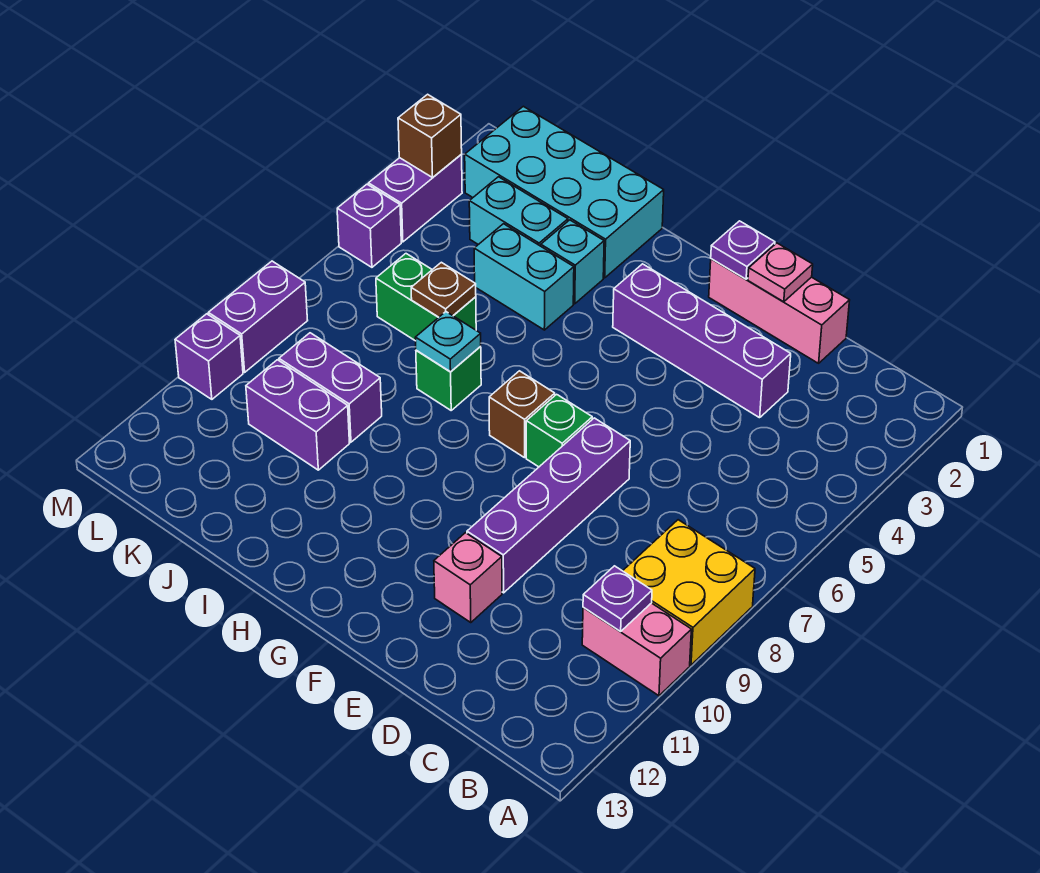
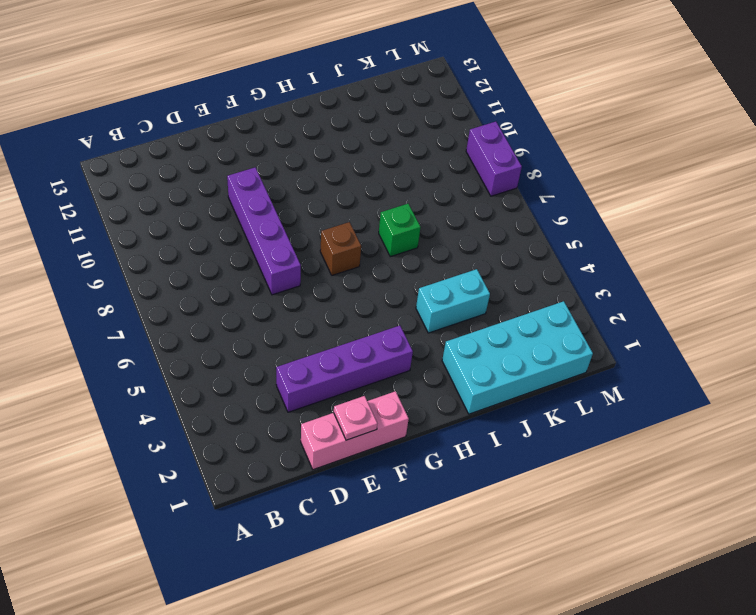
none -> yellow brick A8:B9 level 1
none -> pink brick A10:B10 level 1
none -> pink brick E11 level 1

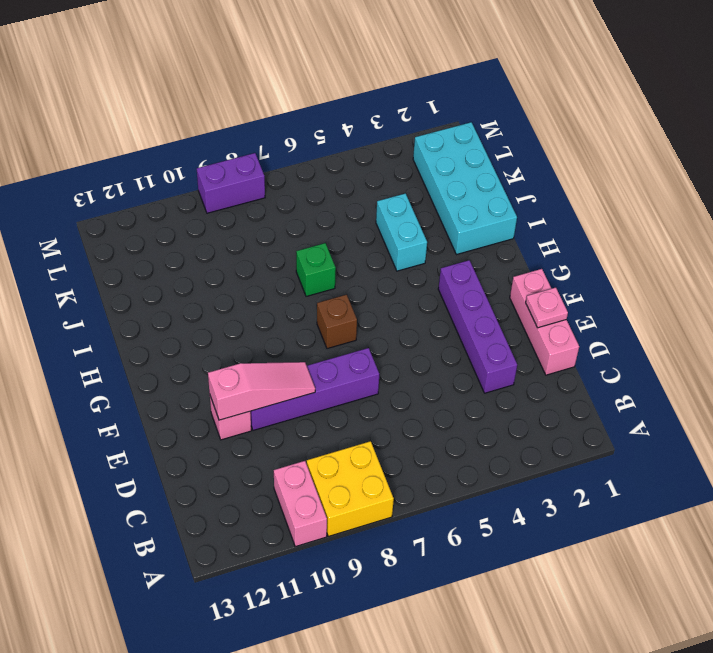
pink slope E9:E11 level 2 top 11 -> none
none -> green brick F7 level 1
none -> cyan brick I3 level 1
none -> cyan brick J3:K3 level 1

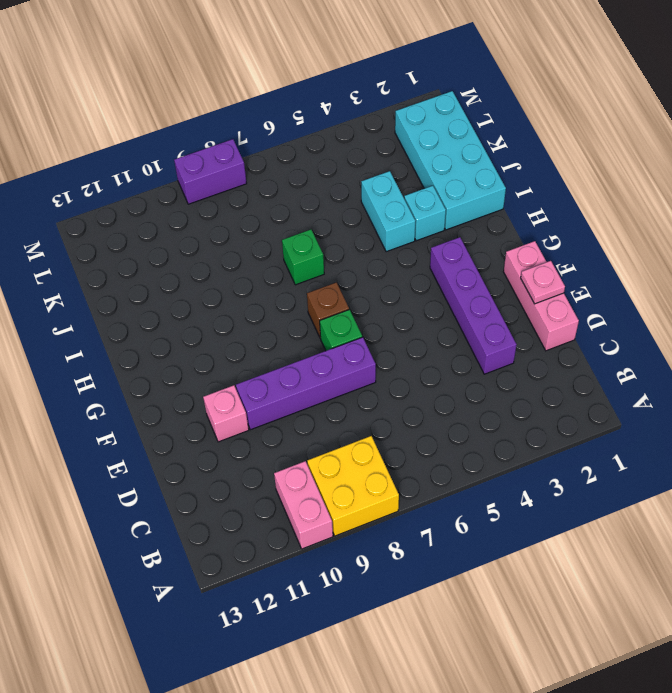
none -> cyan brick J3:K3 level 1
none -> green brick J6:K6 level 1
none -> purple brick J9:K9 level 1

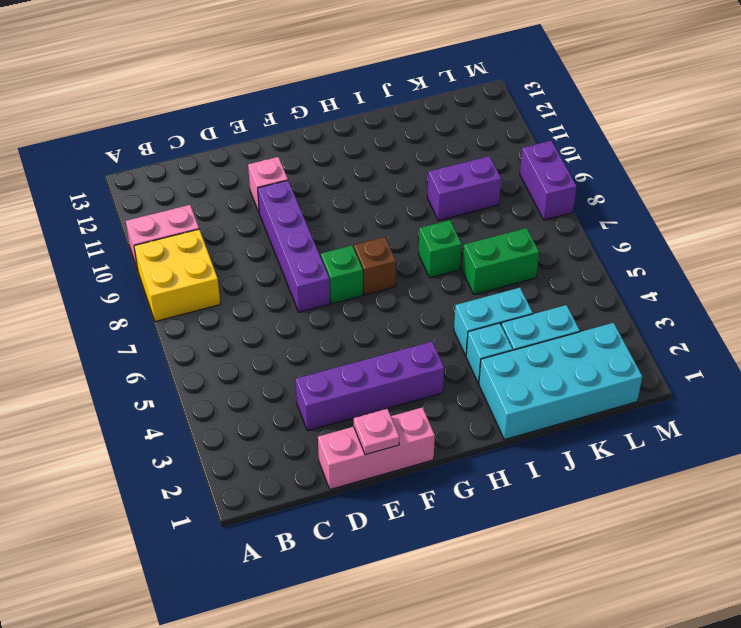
none -> purple brick J10:K10 level 1
none -> purple brick M3:M4 level 1
none -> purple brick M5 level 1

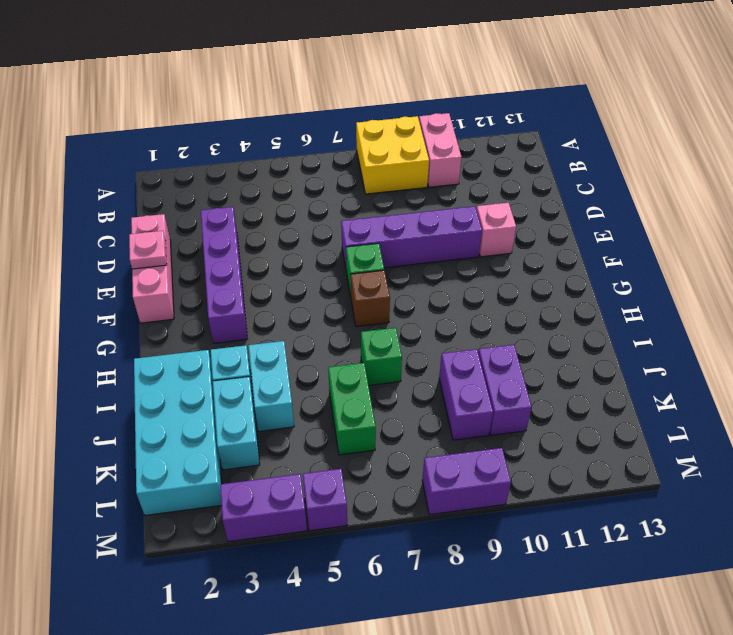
none -> purple brick M10 level 1
none -> purple plate B10 level 2
none -> purple plate F1 level 2

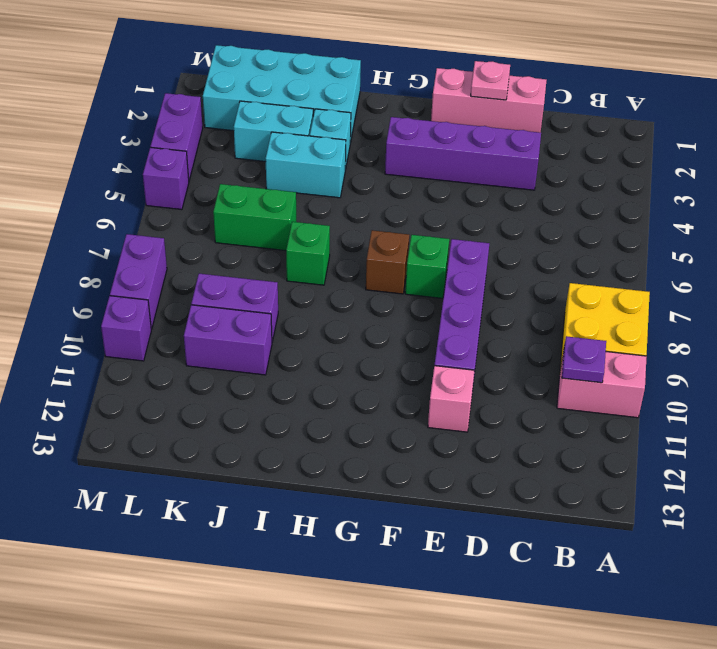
none -> purple plate F1 level 2
none -> cyan plate I7 level 2
none -> brown plate J6 level 2

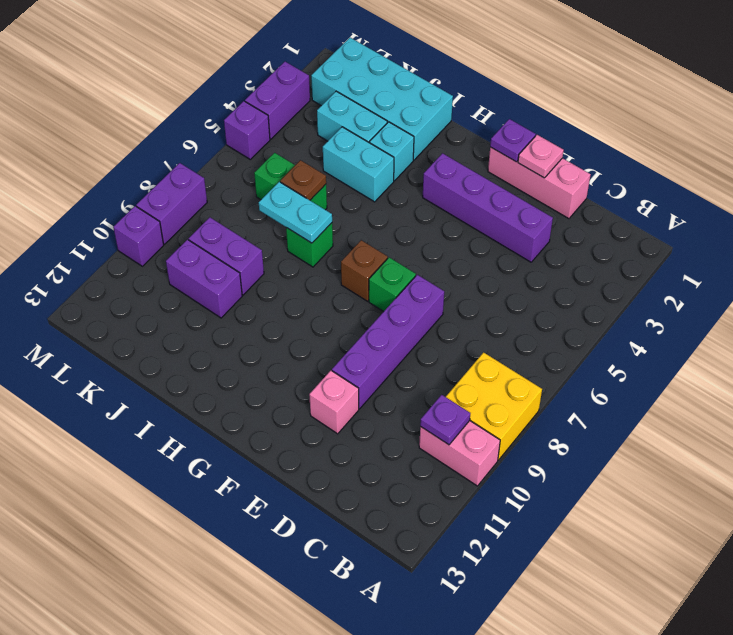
cyan plate I7:J7 level 2 -> cyan plate I7 level 2
none -> brown brick M3 level 2

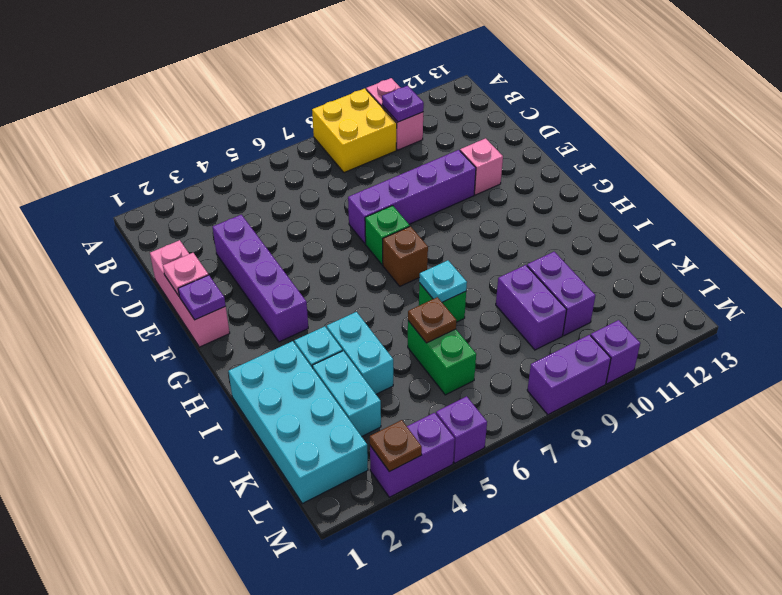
brown plate M3 level 2 -> brown brick M3 level 2

